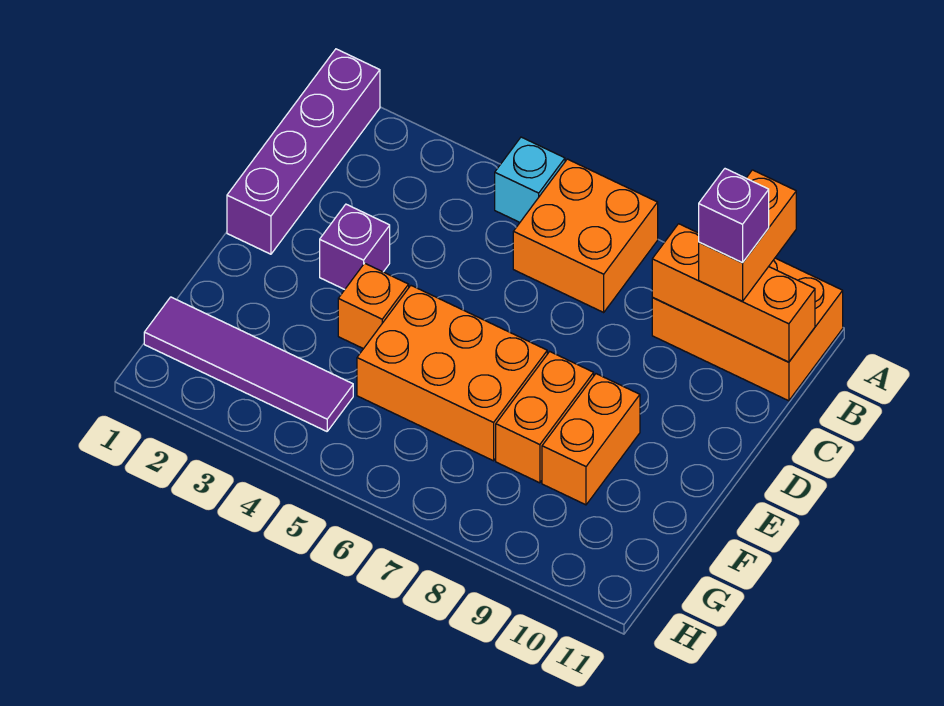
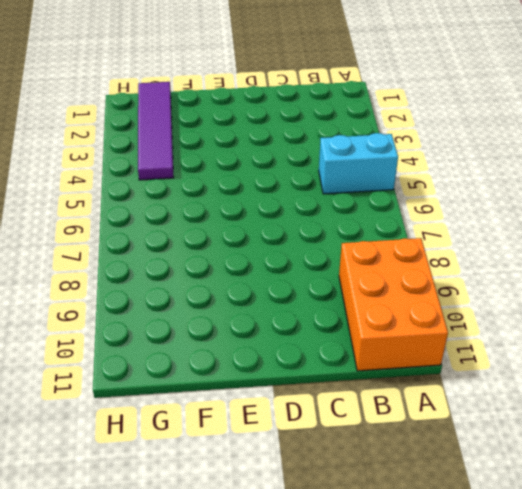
cyan brick A5:B5 level 1 -> cyan brick A5 level 1
none -> purple brick A1:D1 level 1
none -> orange brick A6:B7 level 1
none -> purple brick D3 level 1

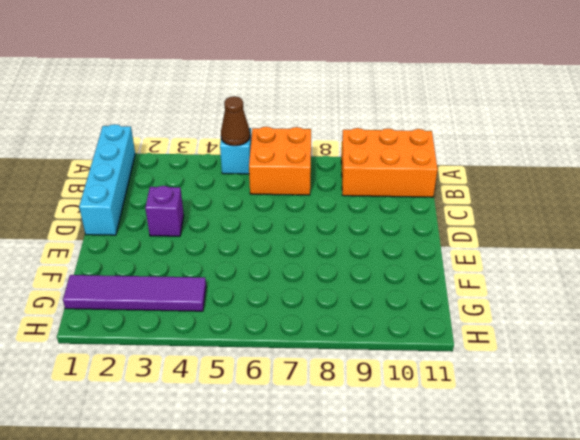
cyan brick A1:D1 level 1 -> purple brick A1:D1 level 1
brown cone A5 level 2 -> none
none -> orange brick E4 level 1
none -> orange brick E5:F7 level 1
none -> orange brick E8:F8 level 1

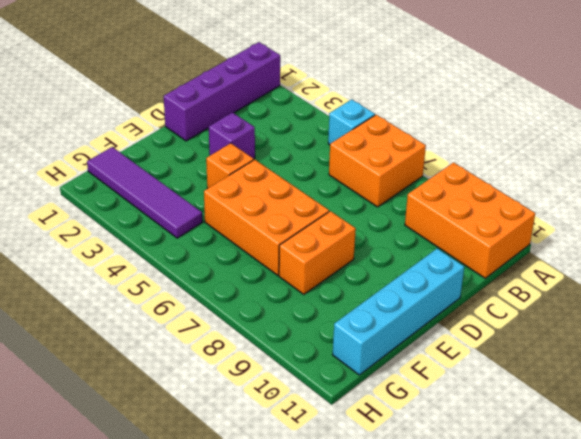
cyan brick D11:G11 level 1 -> none
none -> orange brick E9:F9 level 1
none -> orange brick B9:B11 level 2
none -> orange brick A10:B10 level 3

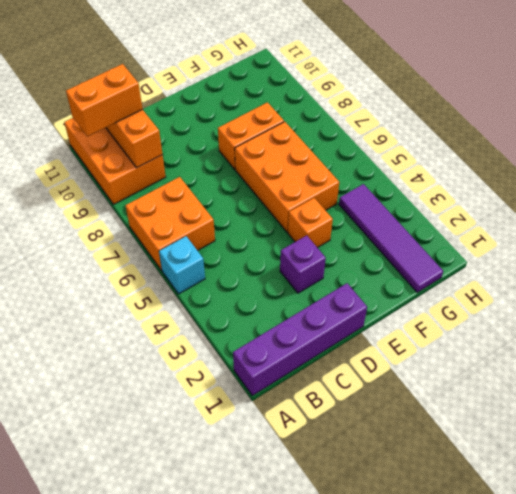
none -> orange brick E9:F9 level 1
none -> purple brick B10 level 4

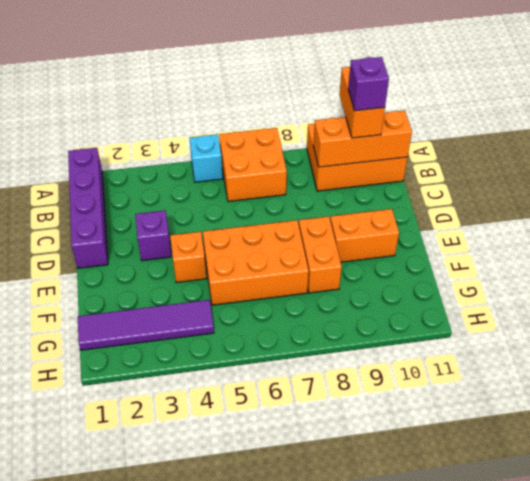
orange brick E9:E10 level 1 -> orange brick E9:F9 level 1

